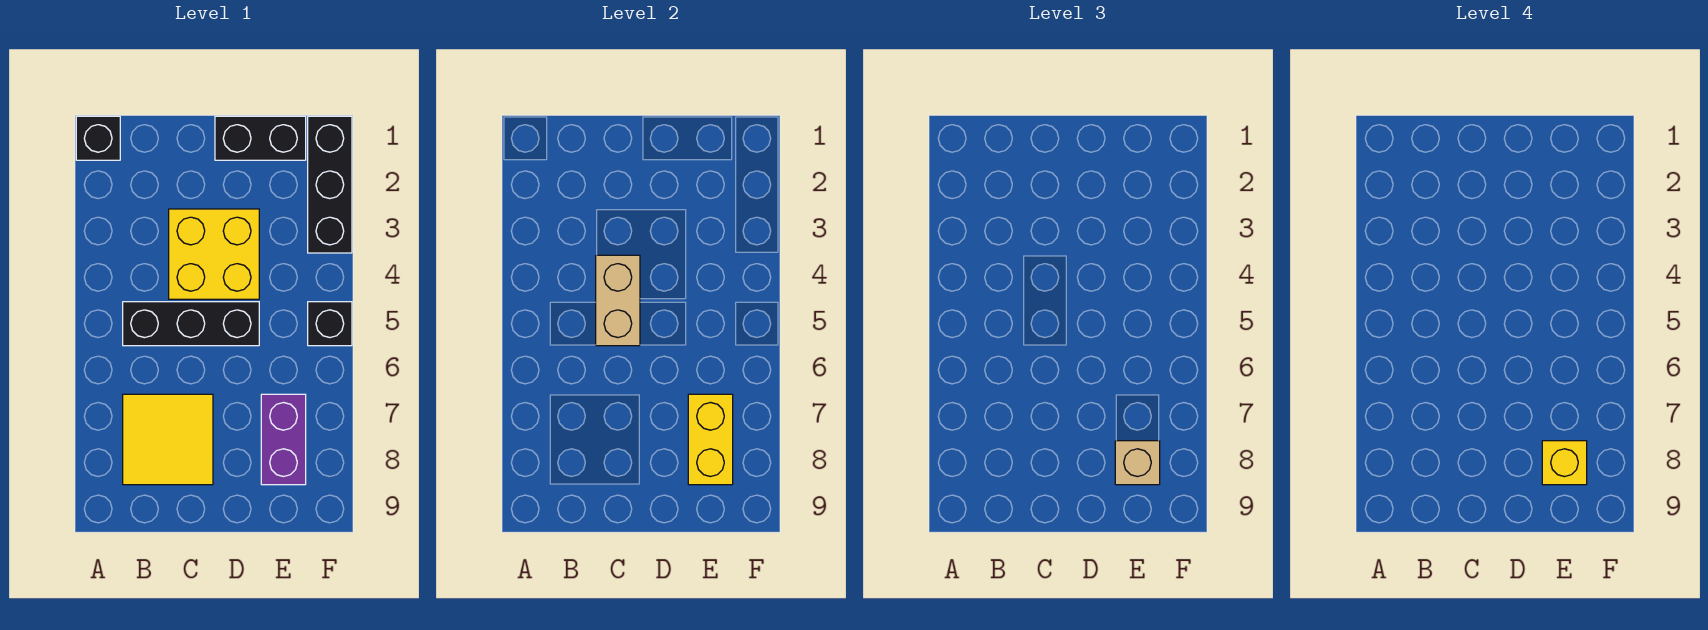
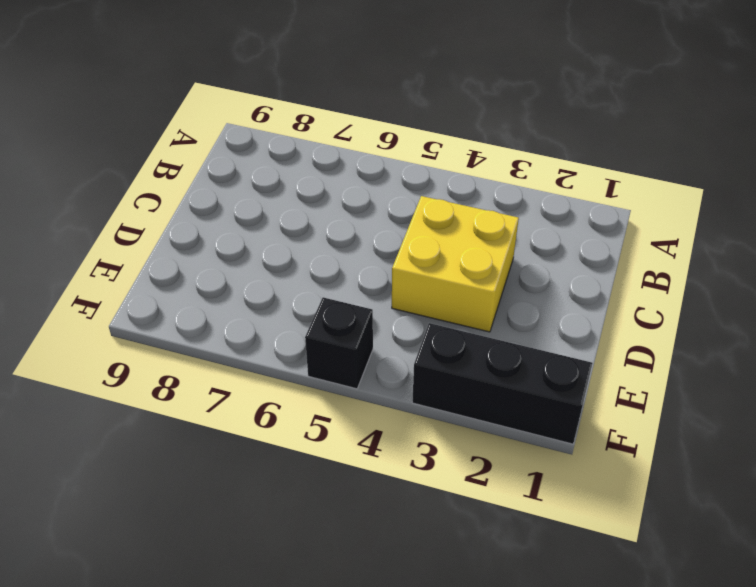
none -> black brick A1 level 1
none -> black brick B5:D5 level 1
none -> yellow tile B7:C8 level 1

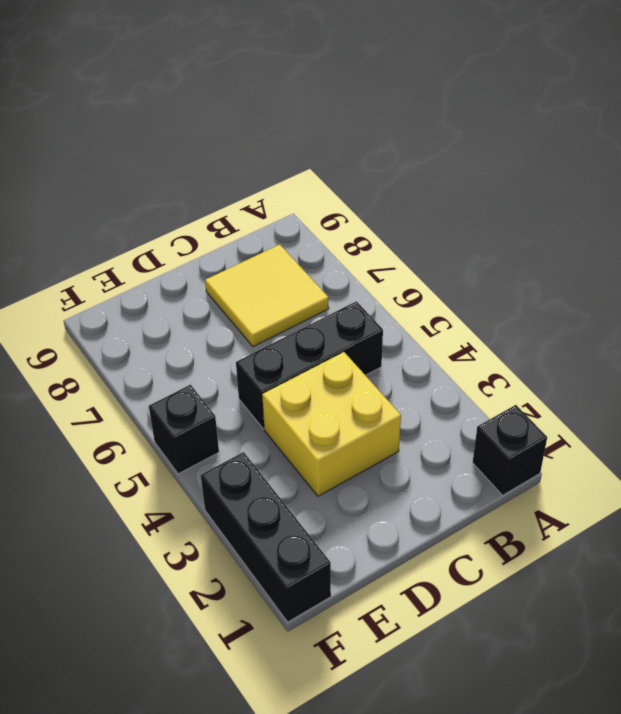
none -> black brick D1:E1 level 1
none -> purple brick E7:E8 level 1
none -> tan brick C4:C5 level 2

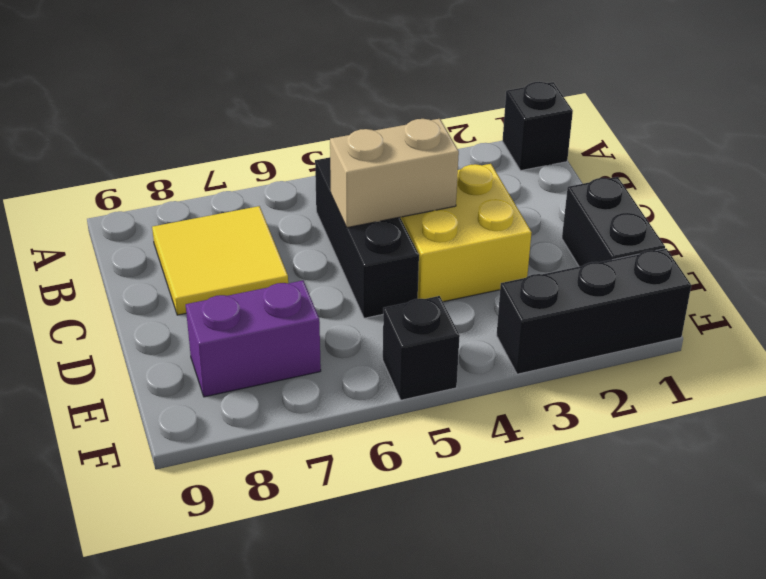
none -> yellow brick E7:E8 level 2
none -> tan brick E8 level 3
none -> yellow brick E8 level 4

